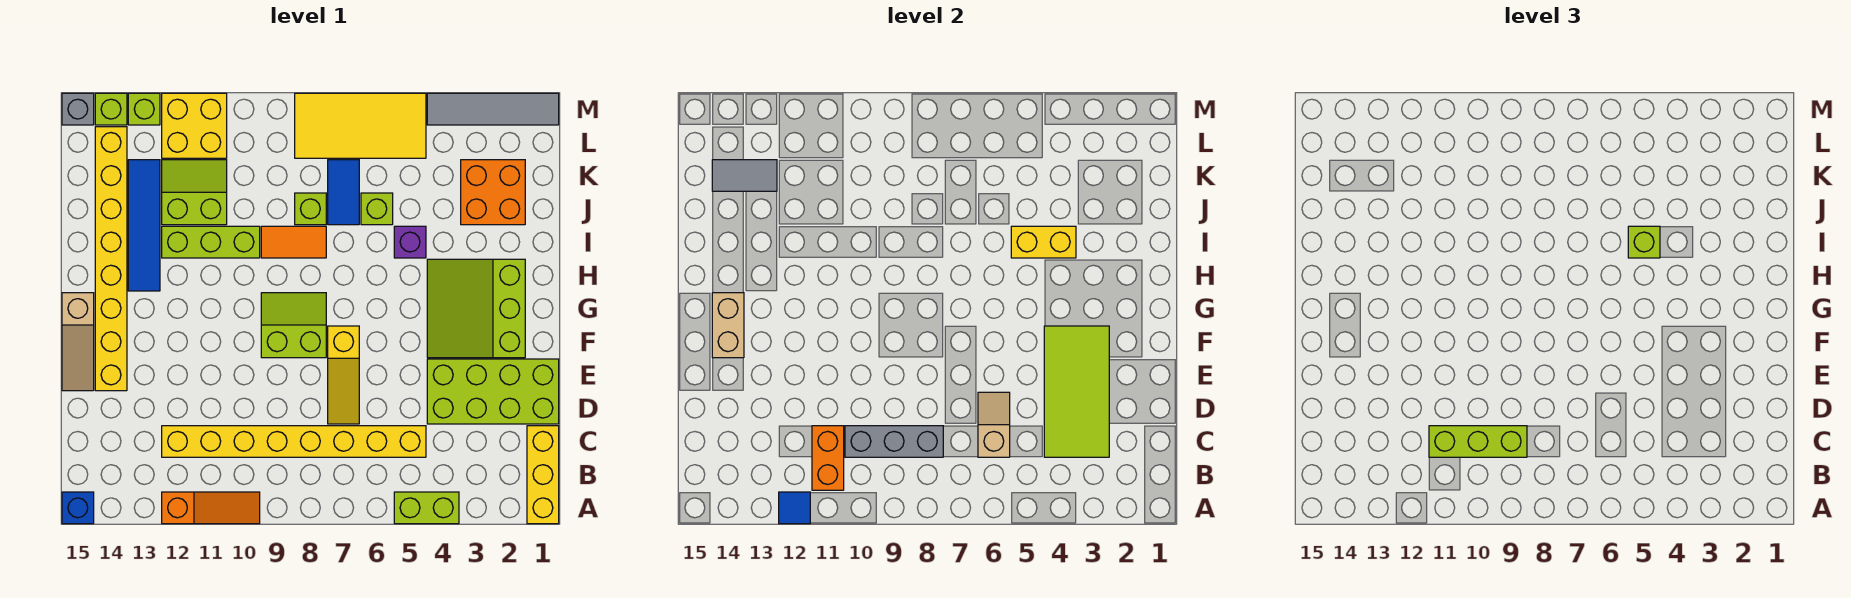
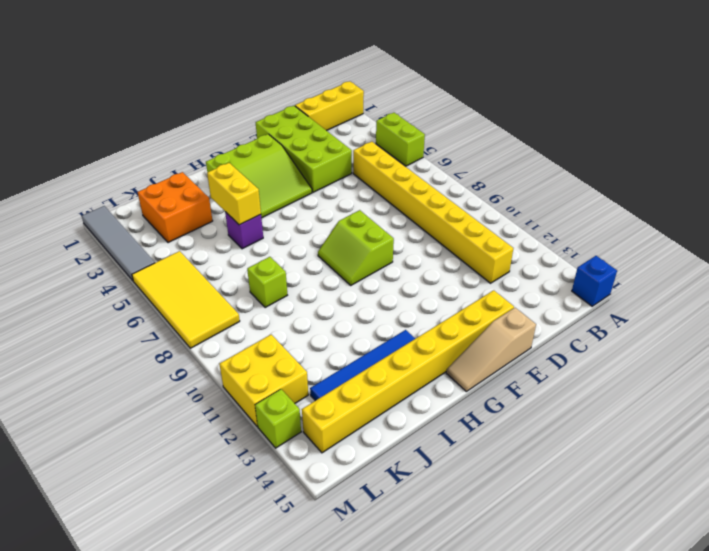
tan slope E15:G15 level 1 top E -> tan slope E15:G15 level 1 top G
none -> orange slope A10:A12 level 1 top 12
none -> yellow slope D7:F7 level 1 top F
none -> orange tile I8:I9 level 1
none -> lime brick I10:I12 level 1

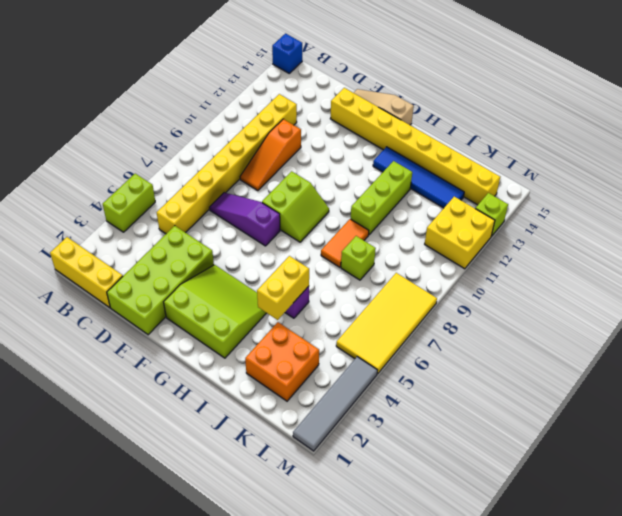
purple slope D7:F7 level 1 top F -> yellow slope D7:F7 level 1 top F
orange slope D9:D11 level 1 top 11 -> orange slope A10:A12 level 1 top 12
none -> lime brick J6 level 1
none -> blue tile J7:K7 level 1
none -> lime slope J11:K12 level 1 top J
none -> lime brick M14 level 1

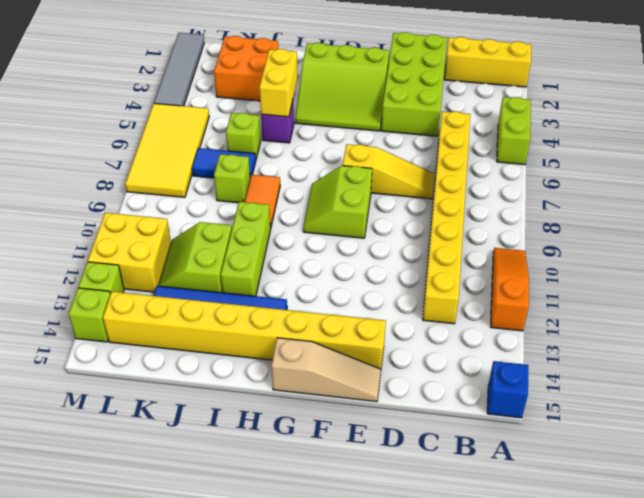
none -> grey brick M15 level 1
none -> blue tile A12 level 2
none -> orange brick B11:C11 level 2
none -> lime tile C3:F4 level 2

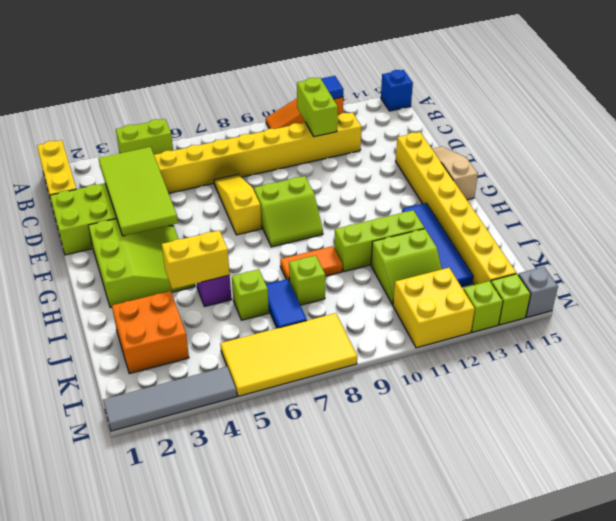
lime brick B11:C11 level 2 -> orange brick B11:C11 level 2
none -> tan slope C6:D6 level 2 top C
none -> grey brick C8:C10 level 2
none -> tan brick F14:G14 level 2
none -> grey tile K13:K14 level 2

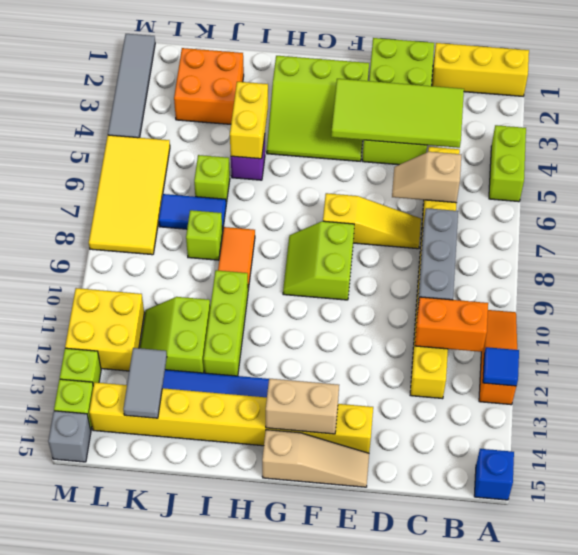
none -> lime brick C9:C11 level 3
none -> lime brick I5 level 3

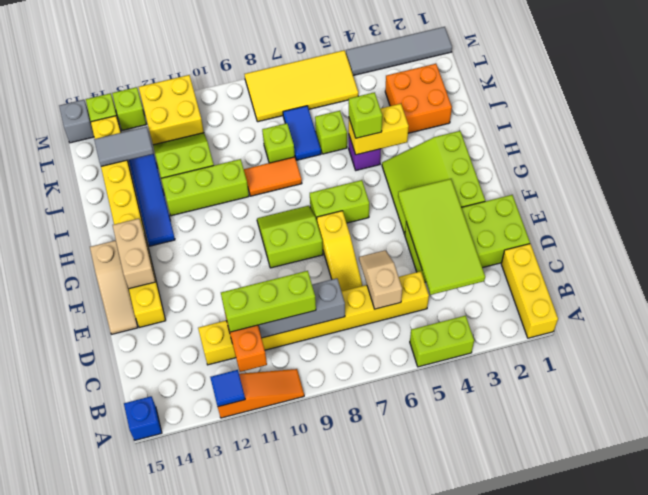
lime brick G6:G7 level 1 -> none

